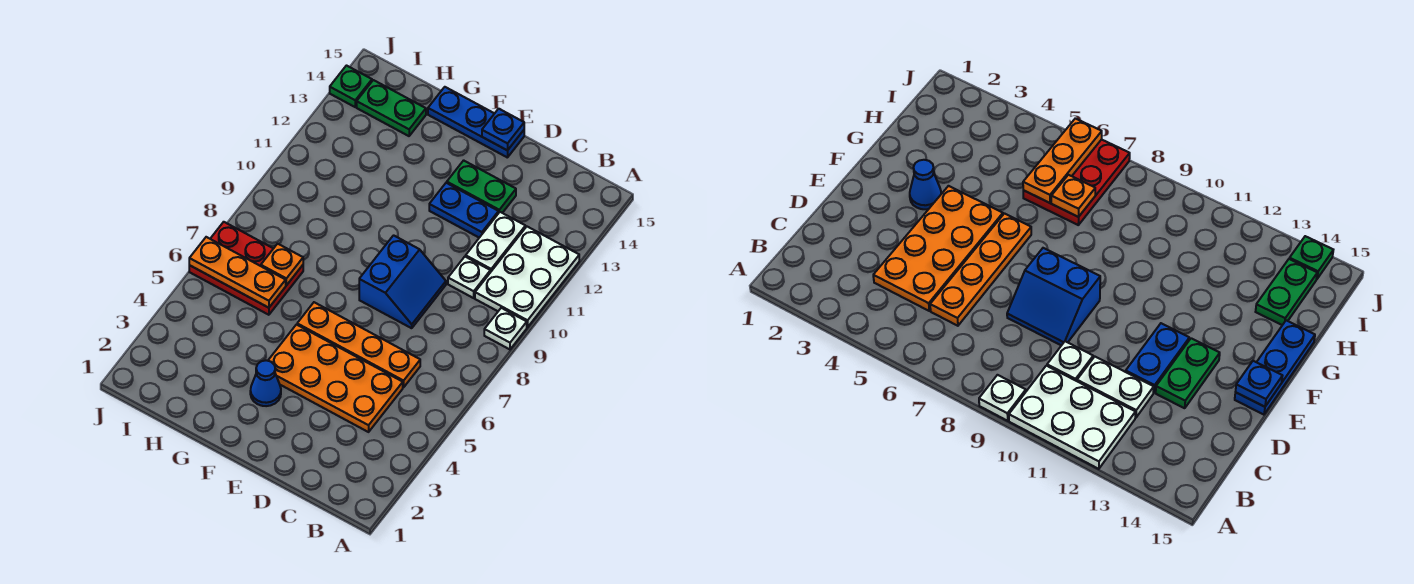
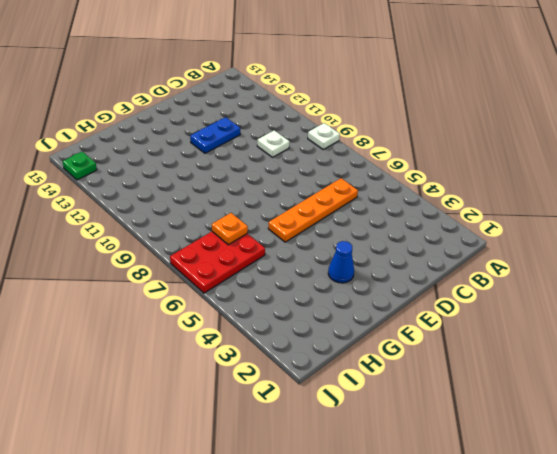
none -> white plate A10:B12 level 1
none -> orange plate C4:F5 level 1
none -> white plate C11:C12 level 1

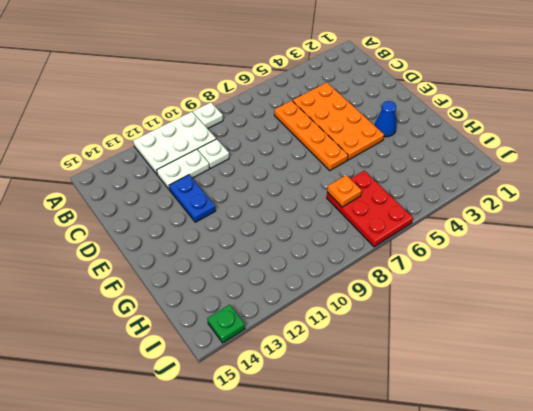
none -> blue slope D8:E9 level 1 top E
none -> green plate D13:E13 level 1
none -> blue plate E15:G15 level 1

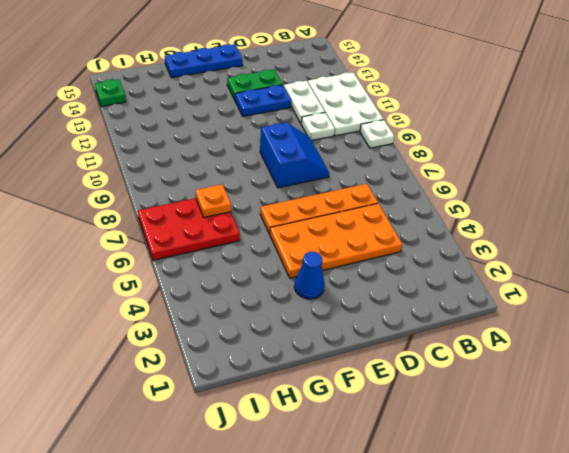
none -> green plate H14:I14 level 1
none -> blue plate E15 level 2
none -> orange plate H6:J6 level 2

